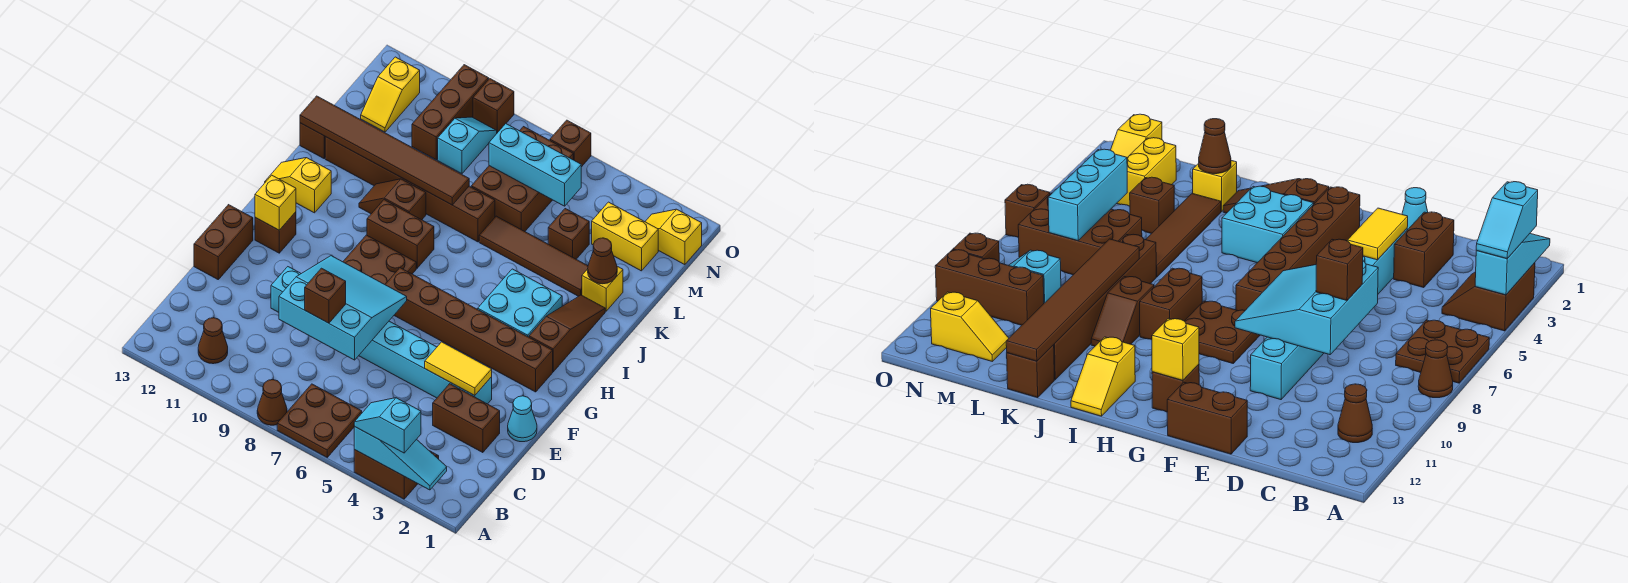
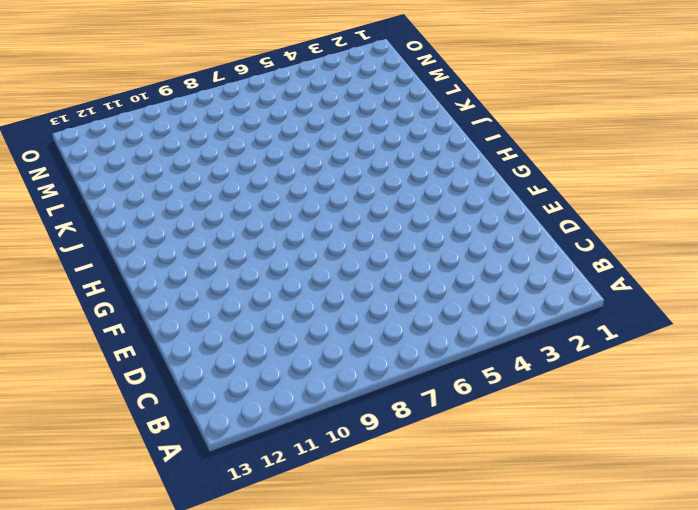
none -> brown slope A3:B4 level 1 top A
none -> brown plate A6:B7 level 1
none -> brown cone A8 level 1
none -> brown cone B11 level 1

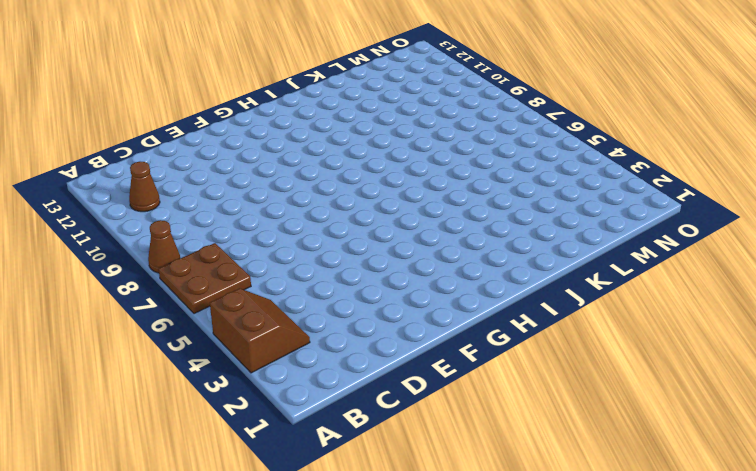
none -> brown brick D2:D3 level 1
none -> cyan cone E1 level 1
none -> cyan brick E3:E10 level 1
none -> brown brick E13:F13 level 1

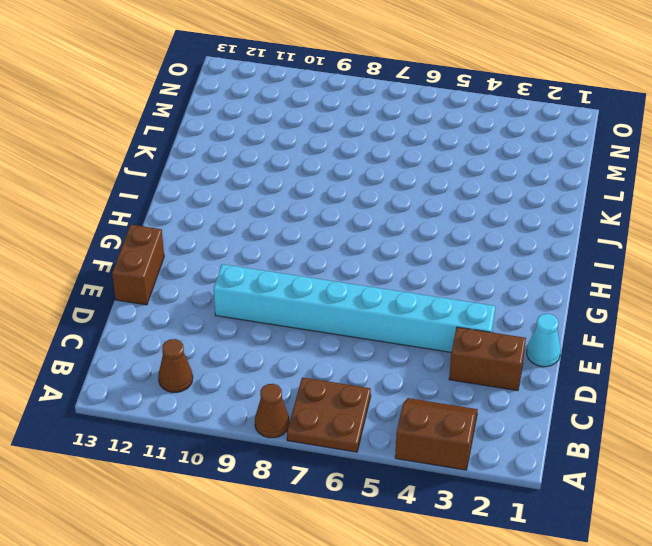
none -> brown brick G2:G7 level 1
none -> brown plate G8:H9 level 1
none -> brown brick G12 level 1
none -> brown slope H2:J2 level 1 top H

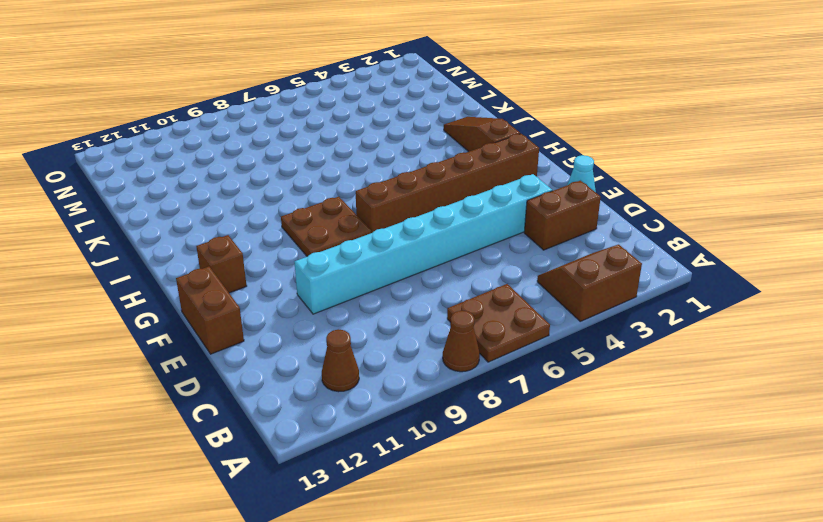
none -> cyan brick H3:I4 level 1
none -> brown brick I8:I9 level 1
none -> yellow slope I12:I13 level 1 top 12
none -> brown slope J9:J10 level 1 top 9

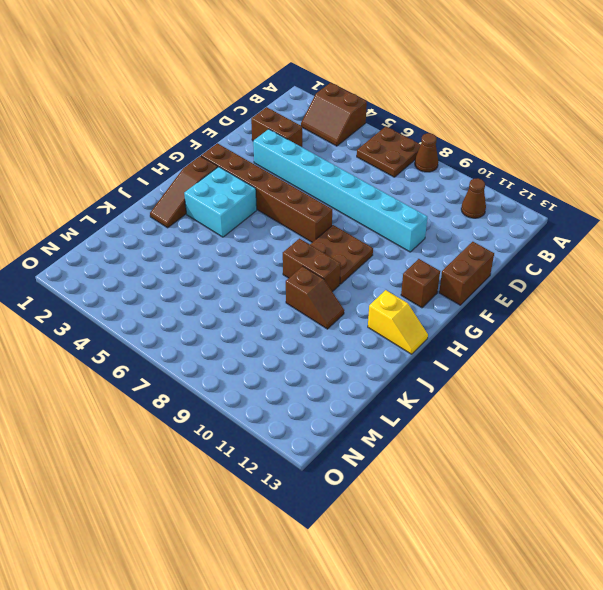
none -> cyan cone E1 level 1
none -> yellow brick K2 level 1
none -> brown tile K3:K6 level 1
none -> brown brick K7:K12 level 1

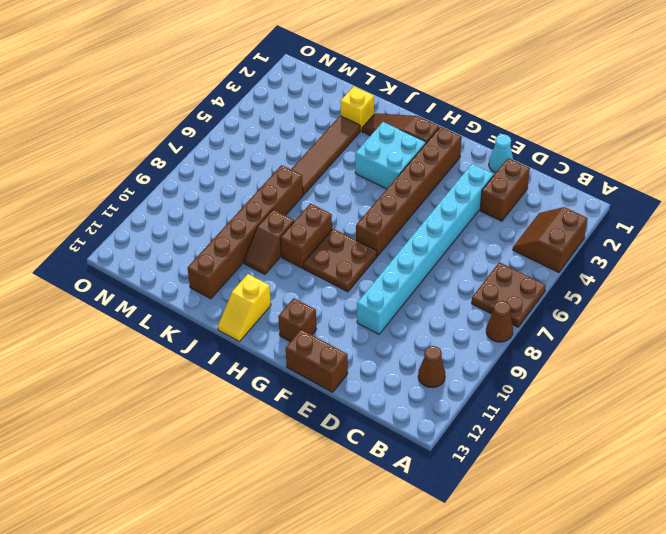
none -> brown brick K13 level 1
none -> brown brick L4 level 1
none -> brown brick L6:N7 level 1
none -> yellow brick M2:M3 level 1

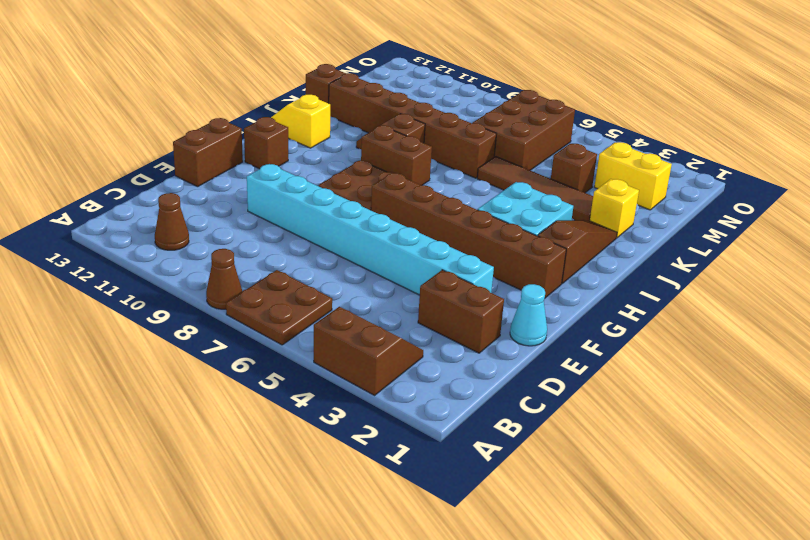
none -> cyan slope M9:N9 level 1 top M
none -> brown brick M10:O10 level 1
none -> yellow slope M12:N12 level 1 top N
none -> yellow slope N1:N2 level 1 top 1

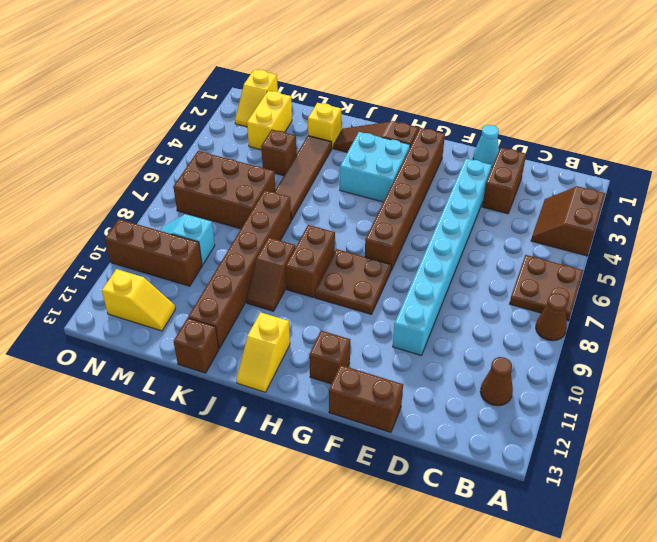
none -> brown brick O6 level 1
none -> brown brick O9 level 1
none -> cyan slope A2:A4 level 2 top 4
none -> cyan slope D7:F9 level 2 top D

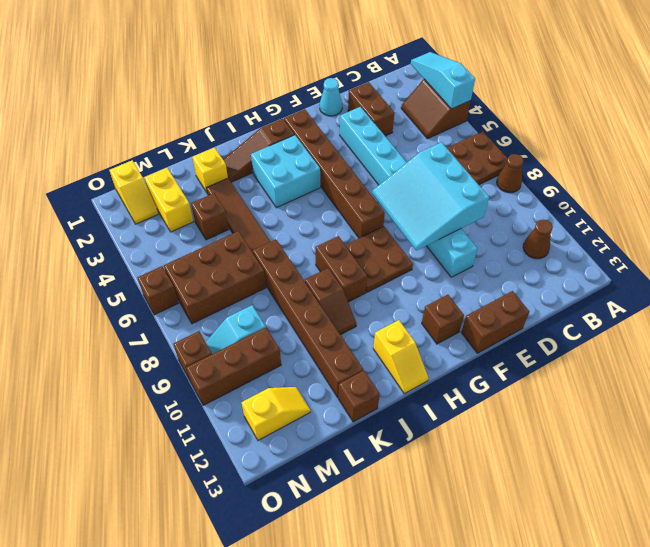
none -> yellow tile E3:E4 level 2
none -> yellow brick G12 level 2
none -> brown cone K2 level 2
none -> brown tile K8:K13 level 2

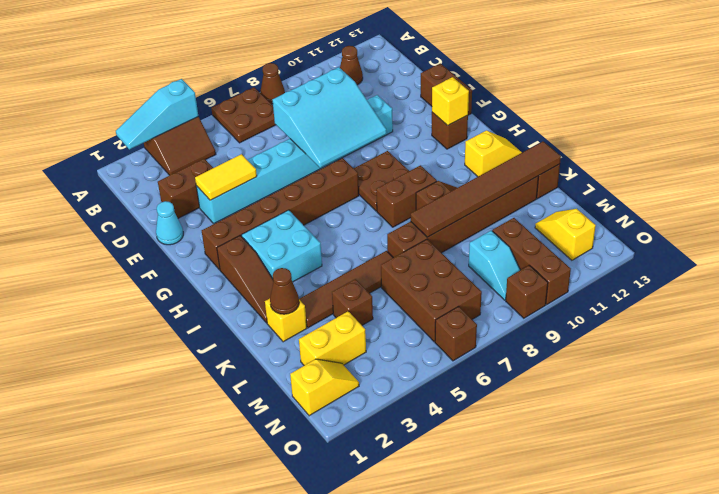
none -> cyan brick M5:M7 level 2
none -> cyan slope A3:A4 level 3 top 3
none -> brown brick D8 level 3

